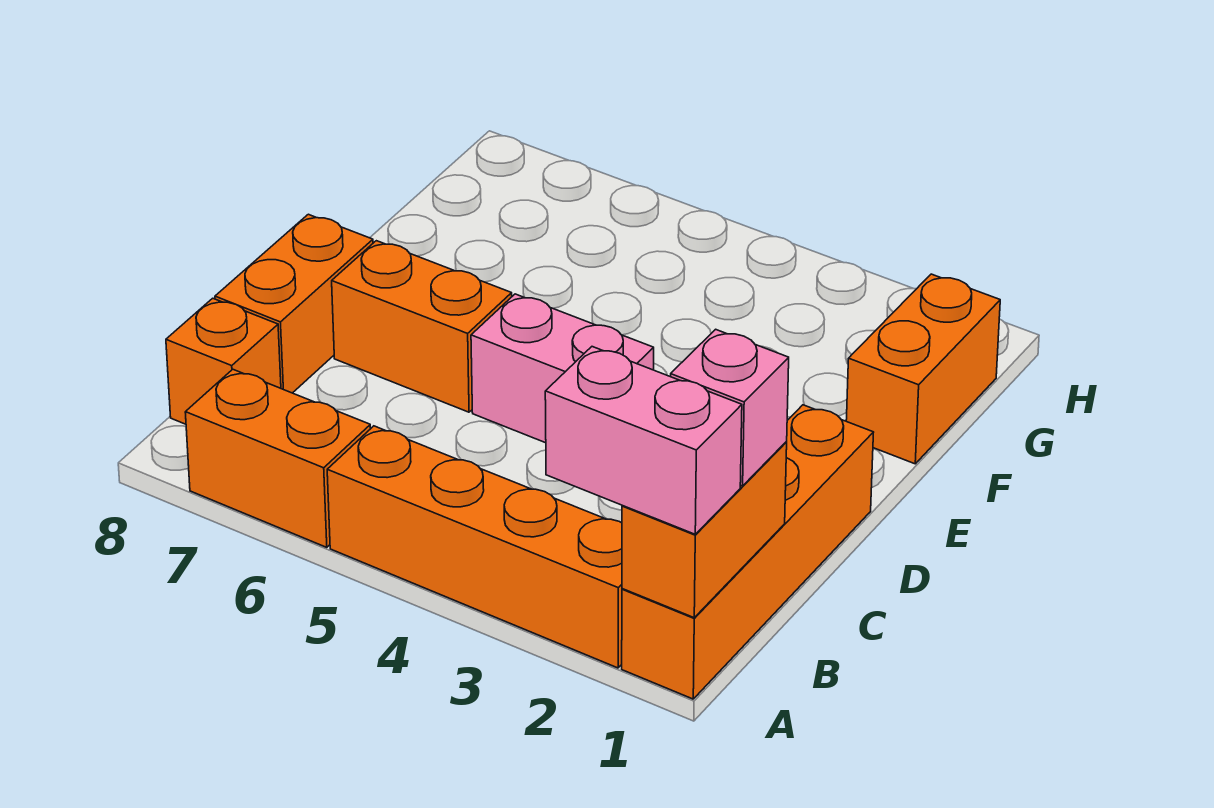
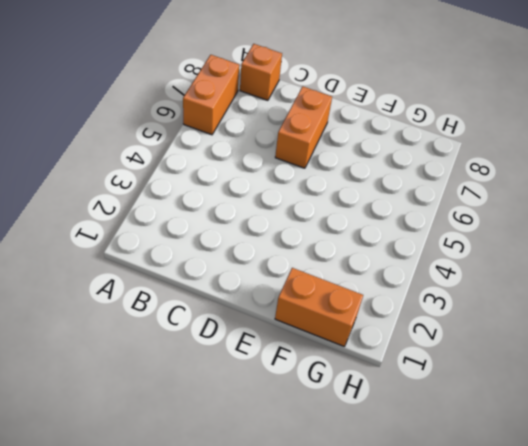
none -> orange brick A1:D1 level 1
none -> orange brick A2:A5 level 1

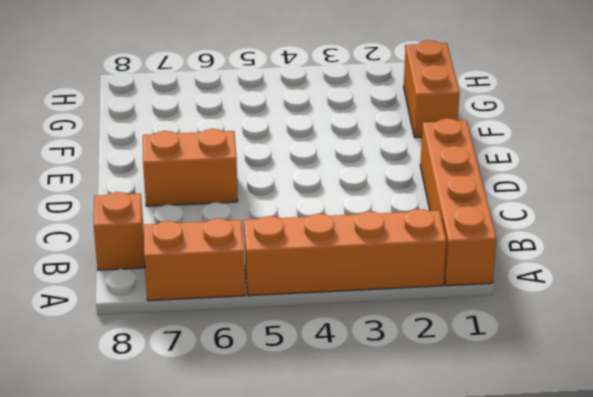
none -> orange brick C8:D8 level 1
none -> pink brick D4:D5 level 1

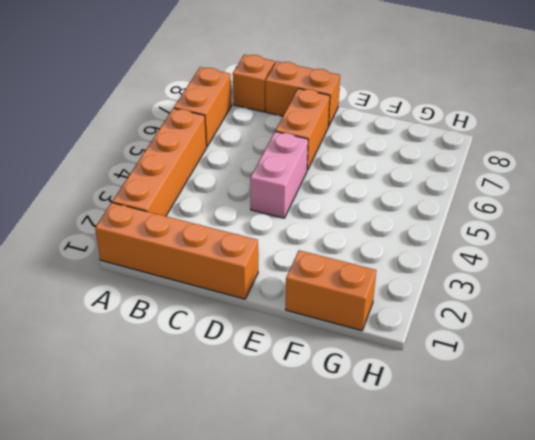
none -> orange brick A1:B1 level 2
none -> pink brick A1:A2 level 3

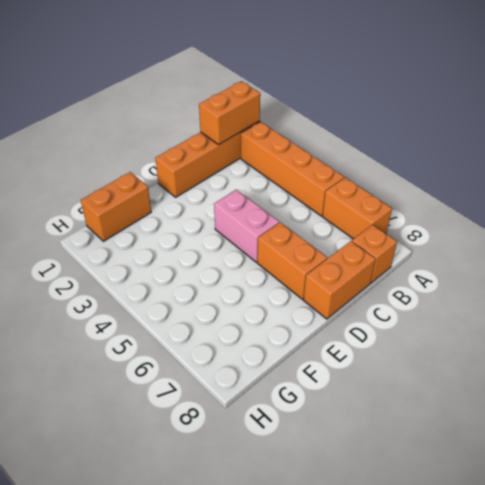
none -> pink brick A1:A2 level 3
none -> pink brick B1 level 3

